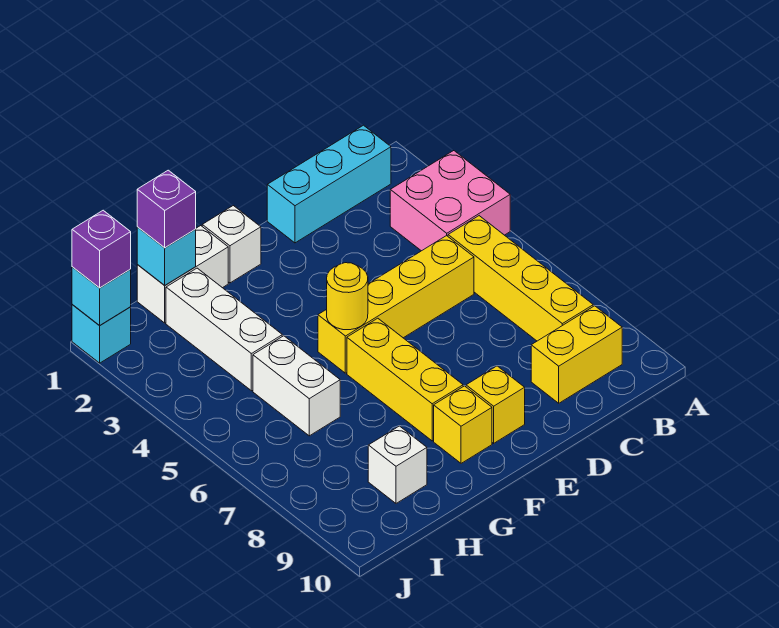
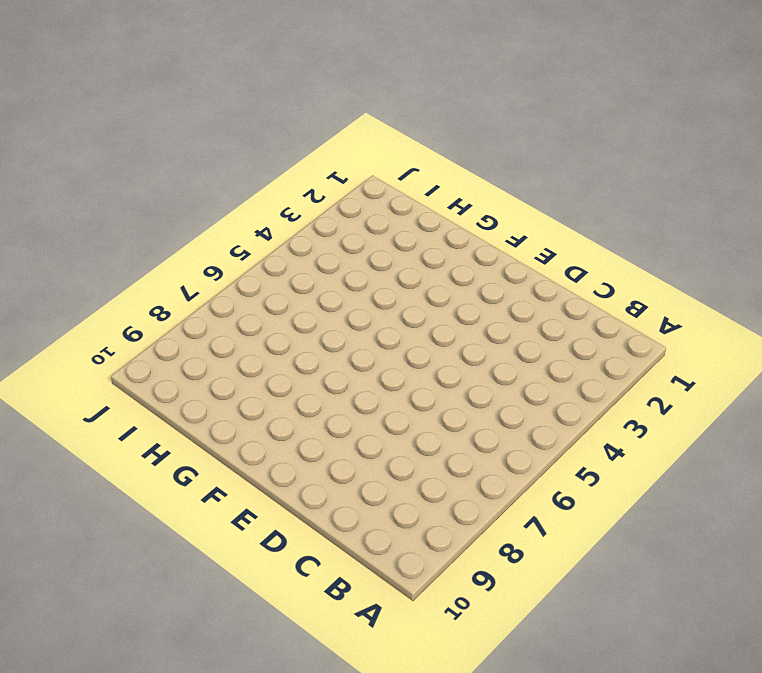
none -> pink brick A3:B4 level 1
none -> cyan brick B1:D1 level 1
none -> yellow brick B5:B8 level 1

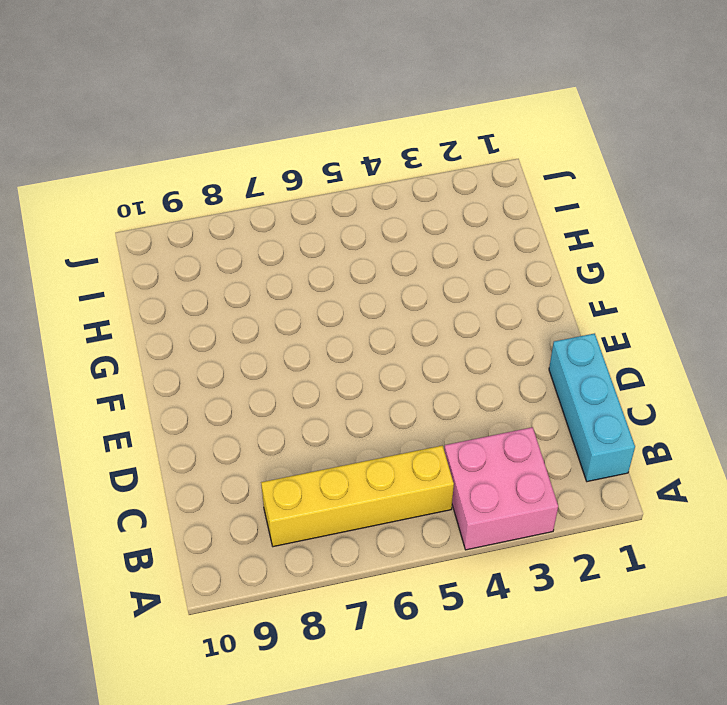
none -> yellow brick B9:C9 level 1
none -> yellow brick C5:F5 level 1
none -> yellow brick E9 level 1

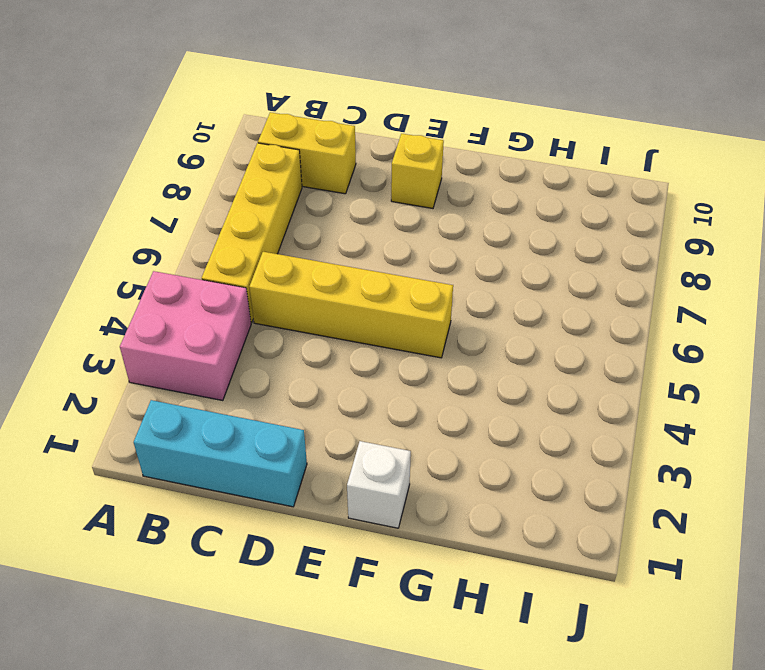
none -> yellow brick F6:F8 level 1
none -> yellow brick F9 level 1
none -> white brick G1:H1 level 1

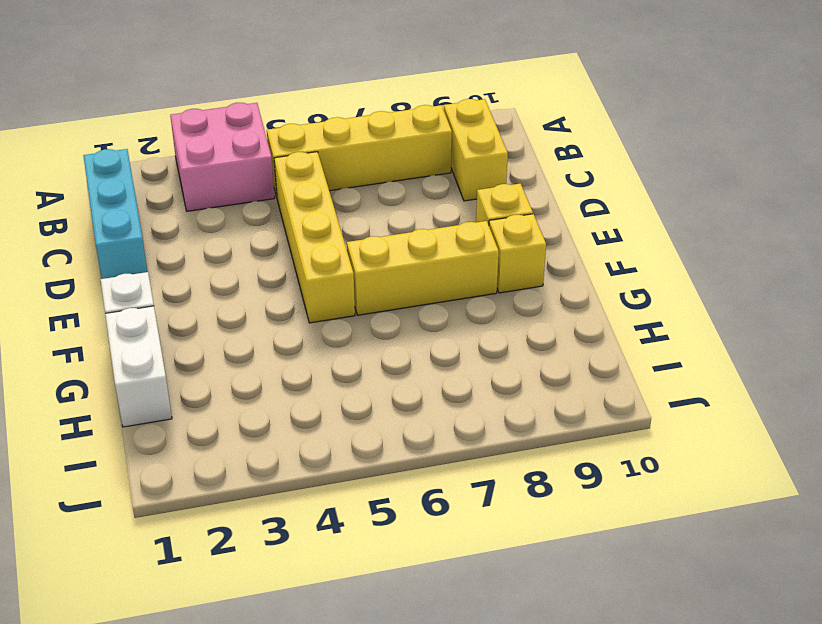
none -> white brick H2:H4 level 1
none -> white brick H5:H6 level 1
none -> white brick H9 level 1

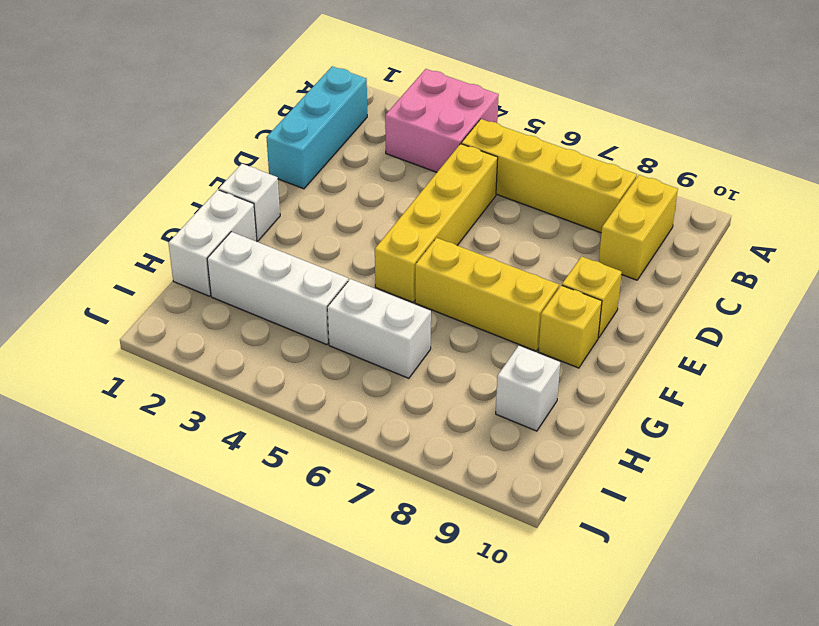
none -> cyan brick J1 level 1
none -> yellow round brick F5 level 2
none -> cyan brick H1 level 2

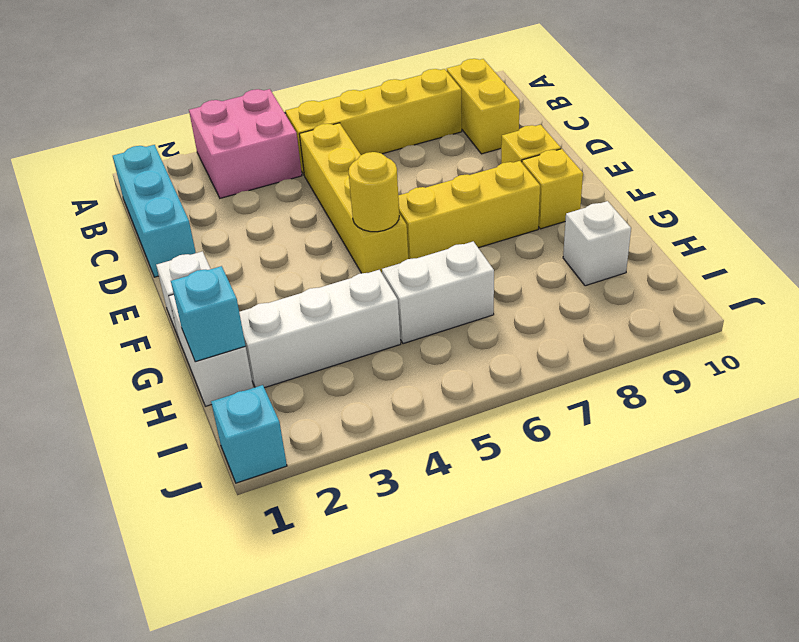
none -> cyan brick J1 level 2
none -> purple brick H1 level 3
none -> purple brick J1 level 3

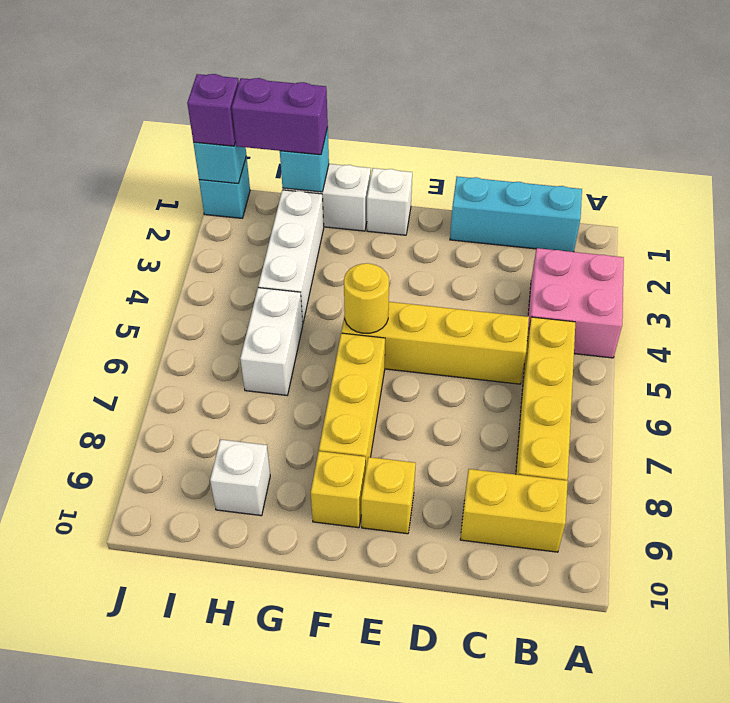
purple brick H1:I1 level 3 -> purple brick H1 level 3

